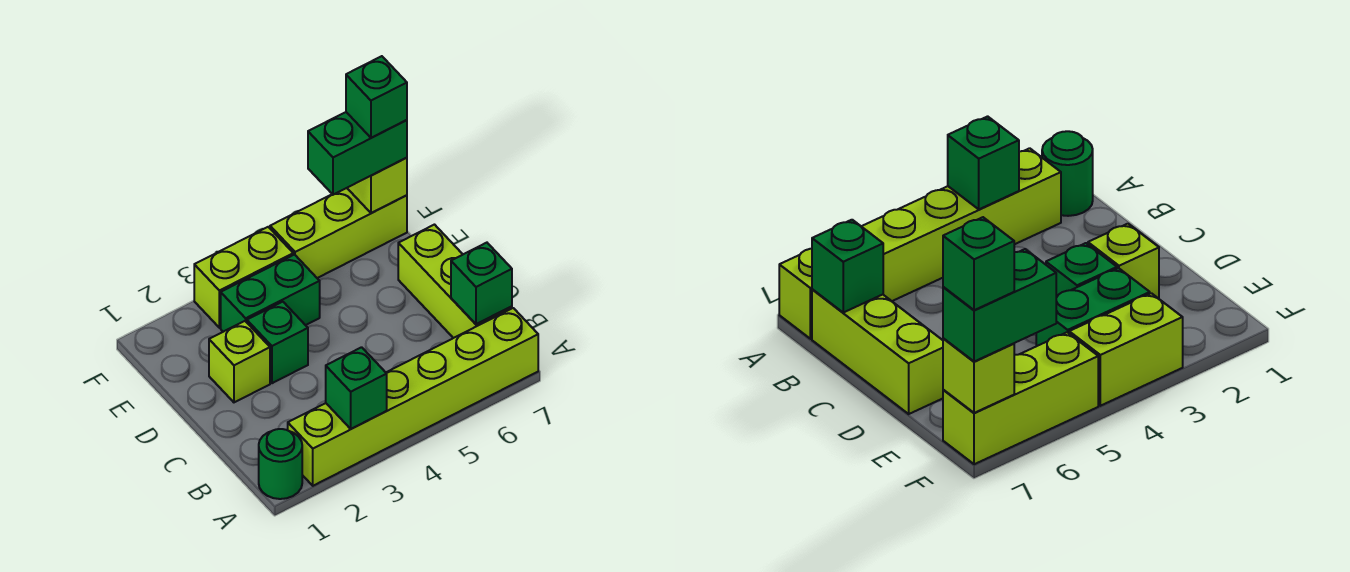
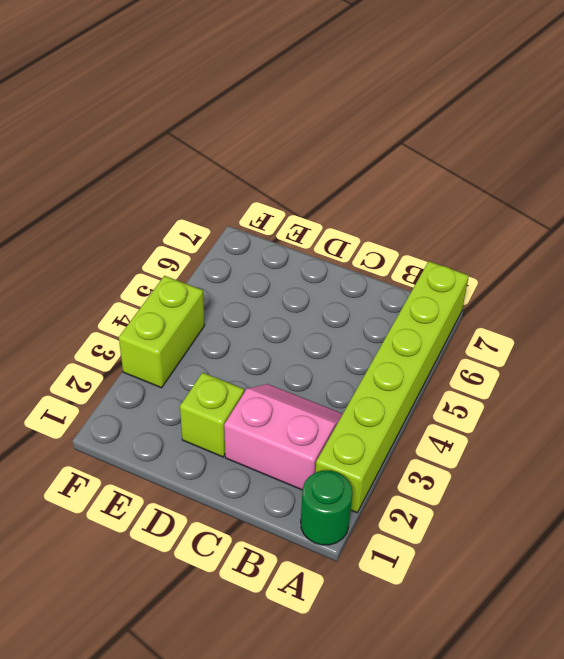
pink slope B2:C3 level 1 top 2 -> none
none -> lime brick B7:D7 level 1
none -> green brick D3 level 1
none -> green brick E3:E4 level 1

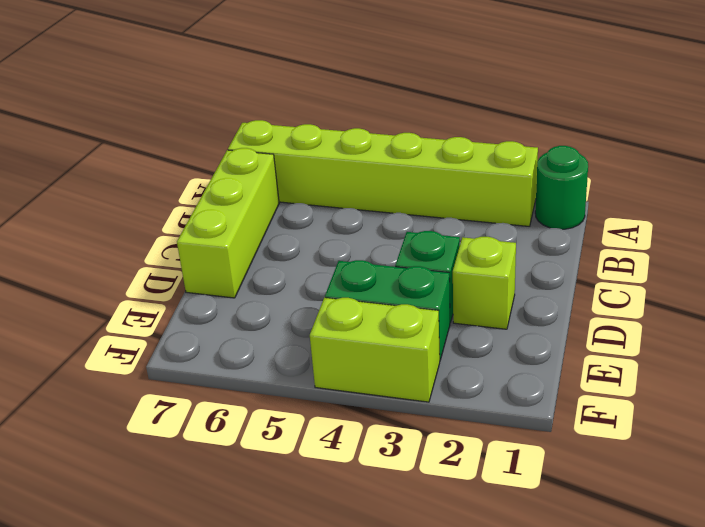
none -> lime brick F5:F7 level 1
none -> green brick A3 level 2
none -> green brick B7 level 2

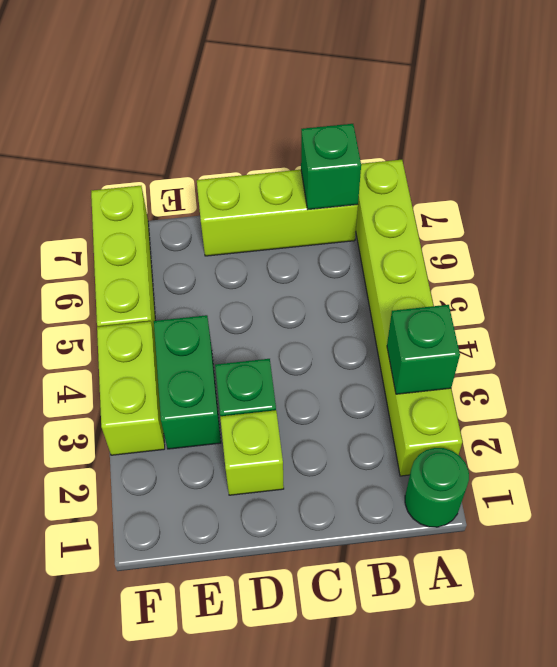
none -> lime brick F7 level 2
none -> green brick F6:F7 level 3
none -> green brick F7 level 4

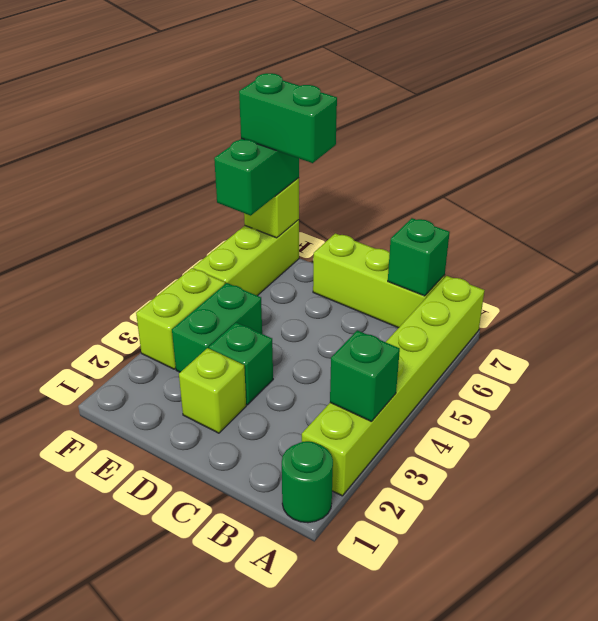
green brick E7:F7 level 4 -> green brick F7 level 4

